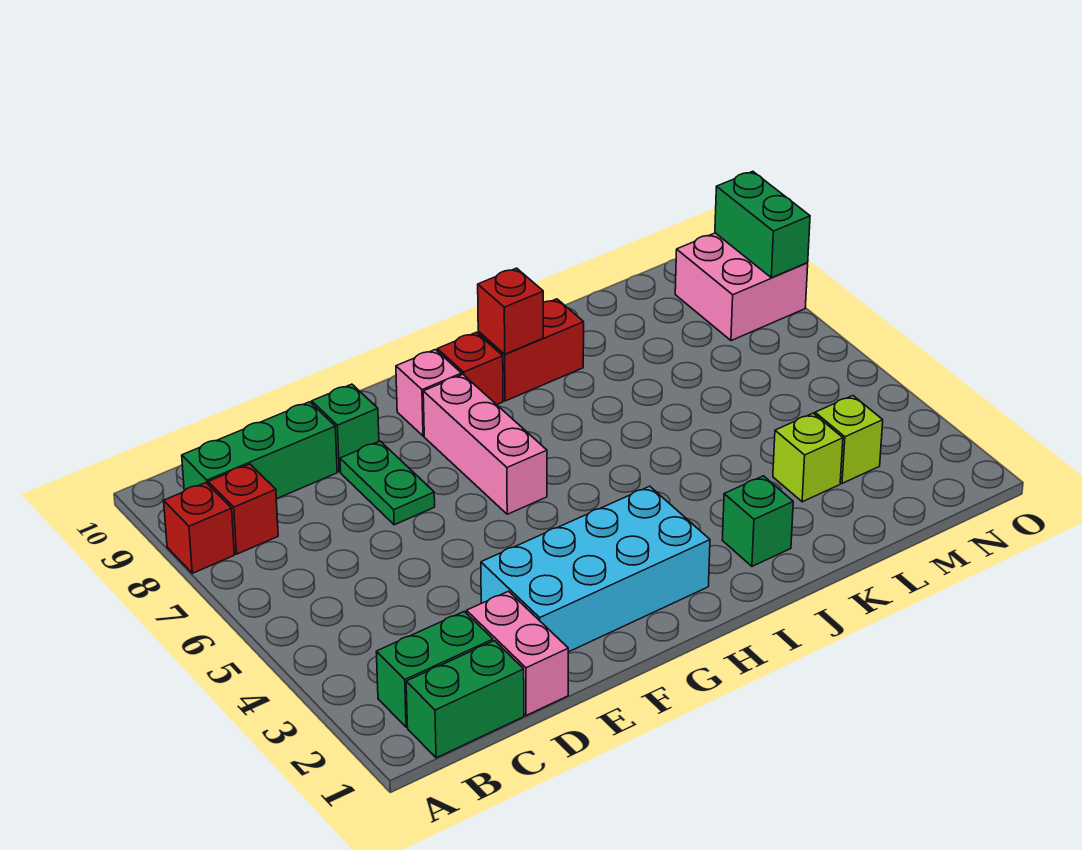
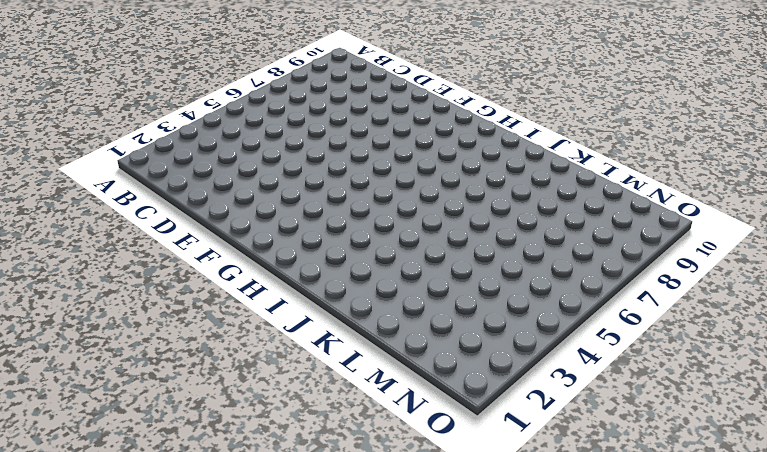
none -> red brick A8 level 1
none -> green brick B1:C1 level 1
none -> green brick B2:C2 level 1

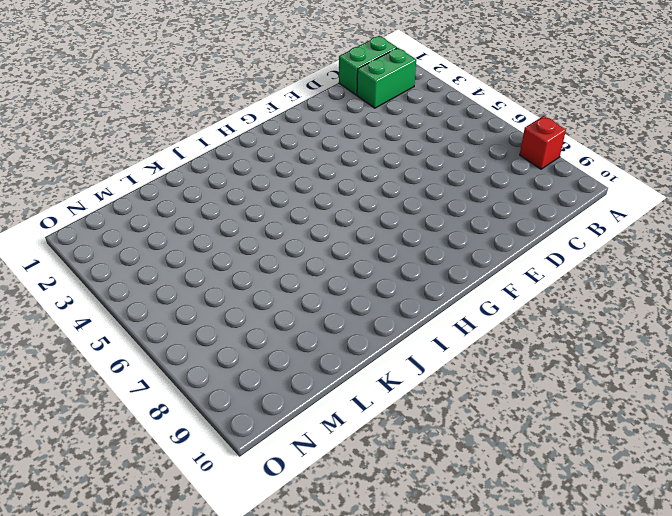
none -> red brick B8 level 1
none -> green brick B9:D9 level 1
none -> pink brick D1:D2 level 1

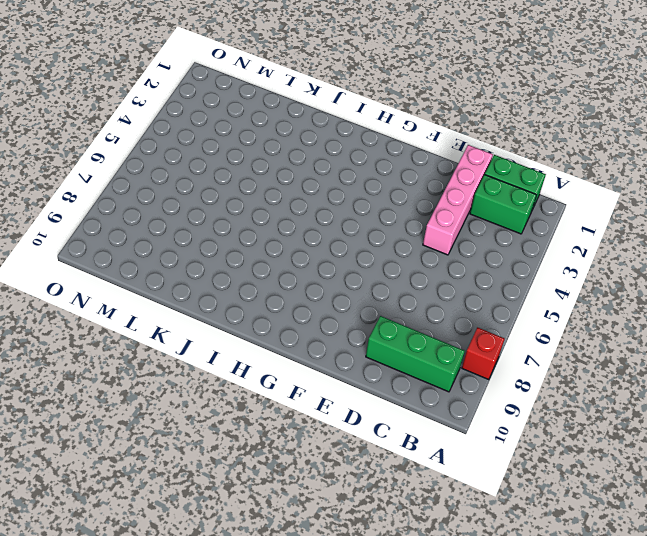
pink brick D1:D4 level 1 -> pink brick D1:D2 level 1
none -> red brick B8 level 1
none -> cyan brick E2:H3 level 1
none -> green plate E7:E8 level 1

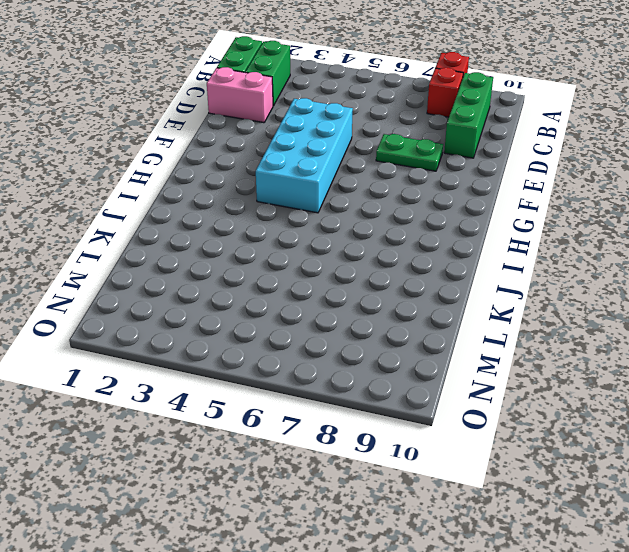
cyan brick E4:H5 level 1 -> cyan brick E2:H3 level 1
none -> green brick E9 level 1
none -> pink brick G6:G8 level 1
none -> pink brick G9 level 1

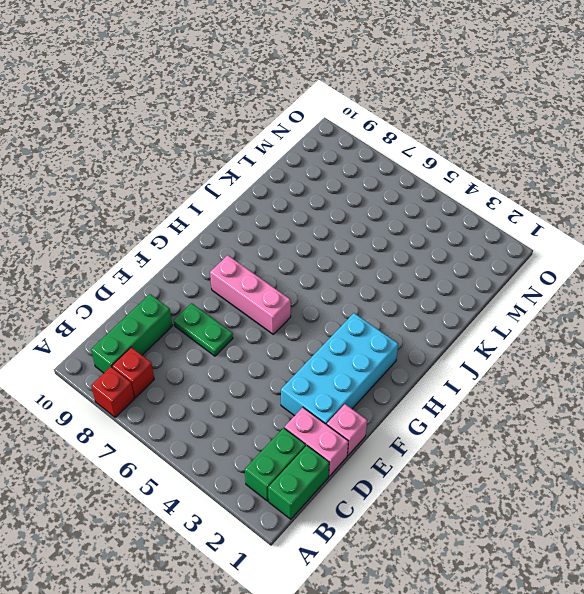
pink brick E1 level 1 -> pink brick G9 level 1
none -> green brick E9 level 1
none -> red brick H9 level 1
none -> red brick I9:J9 level 1

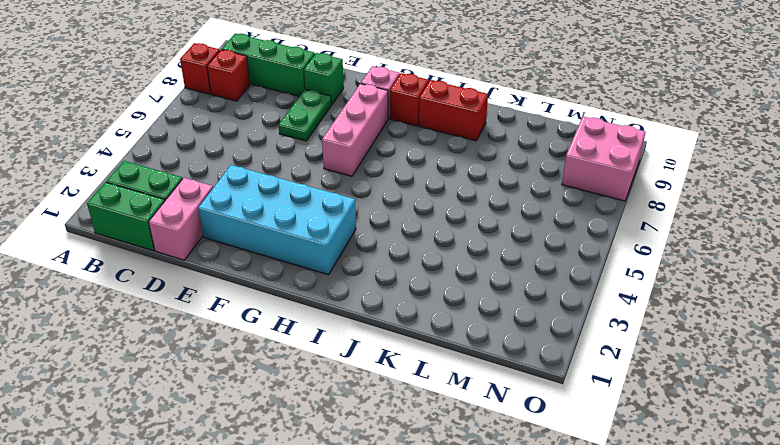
none -> green brick J2 level 1
none -> lime brick L3 level 1
none -> lime brick M3 level 1

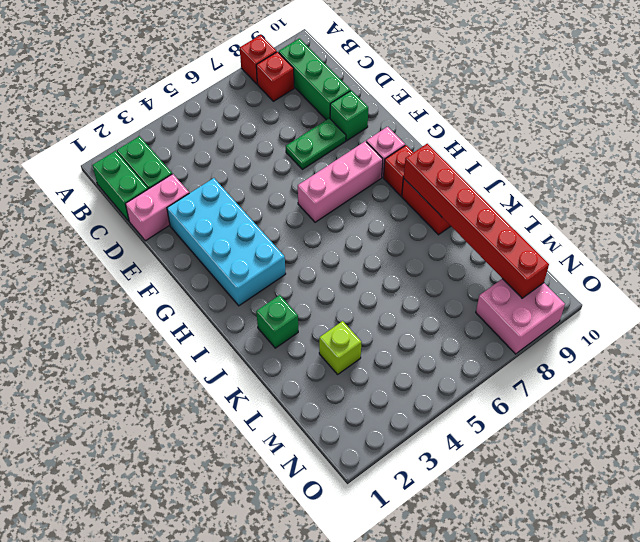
red brick I9:N9 level 2 -> red brick I9 level 2
none -> lime brick M3 level 1
none -> green brick O8:O9 level 2

